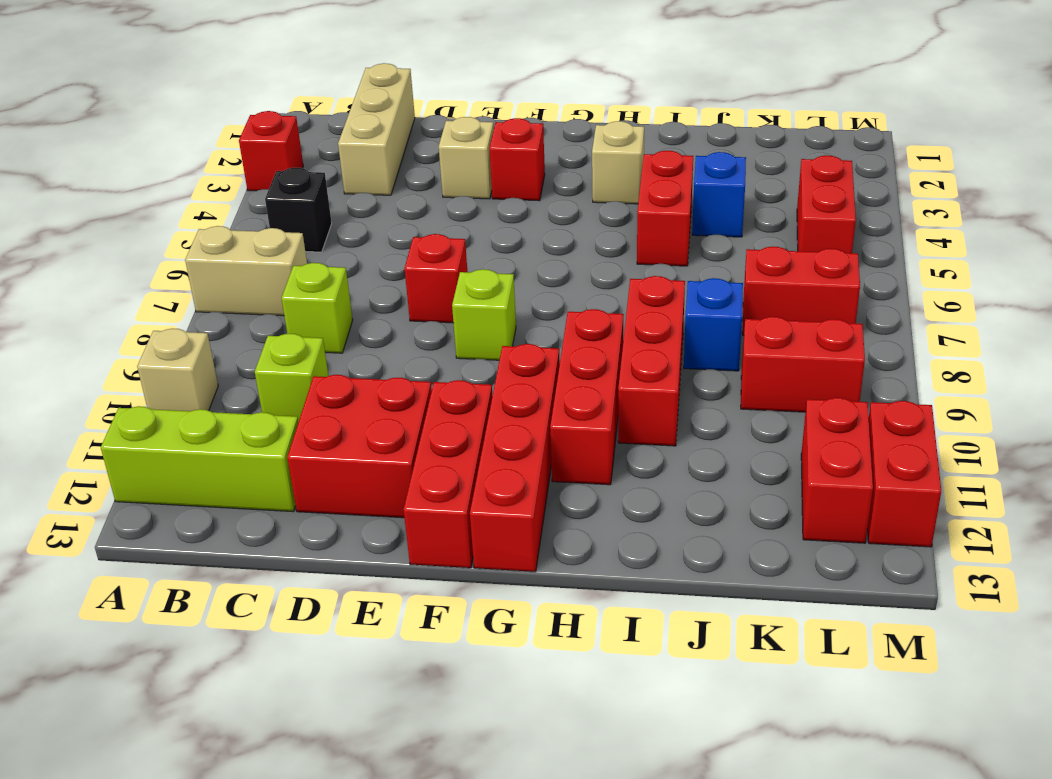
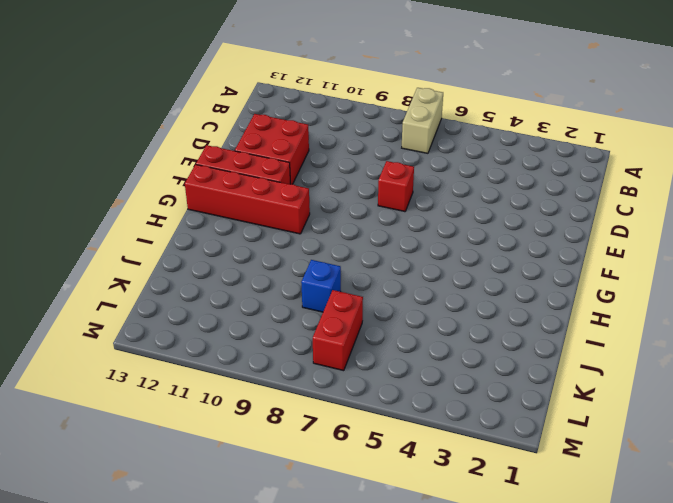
none -> red brick A3 level 1
none -> tan brick A10 level 1
none -> lime brick A12:C12 level 1

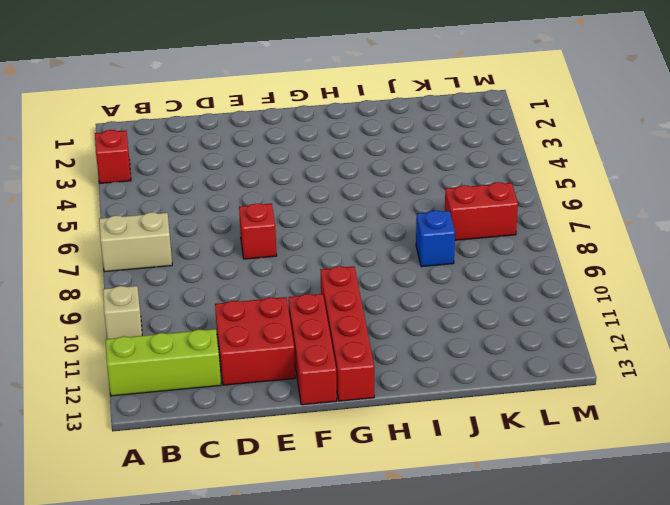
none -> black brick B5 level 1
none -> tan brick C1:C3 level 1
none -> lime brick C8 level 1

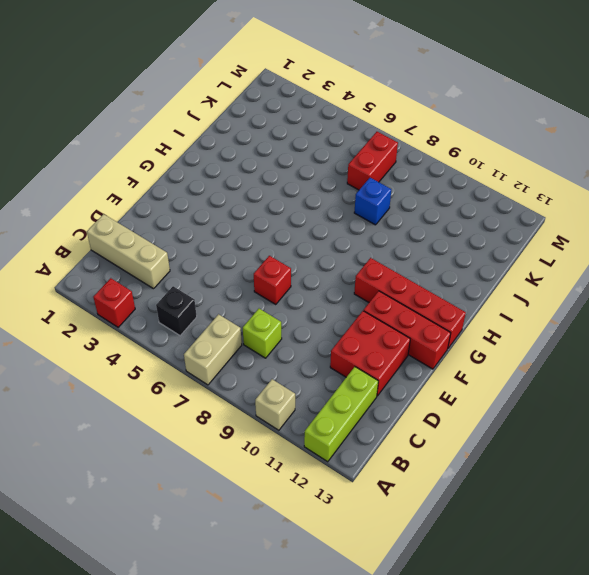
none -> lime brick C10 level 1
none -> tan brick E3 level 1
none -> red brick F3 level 1

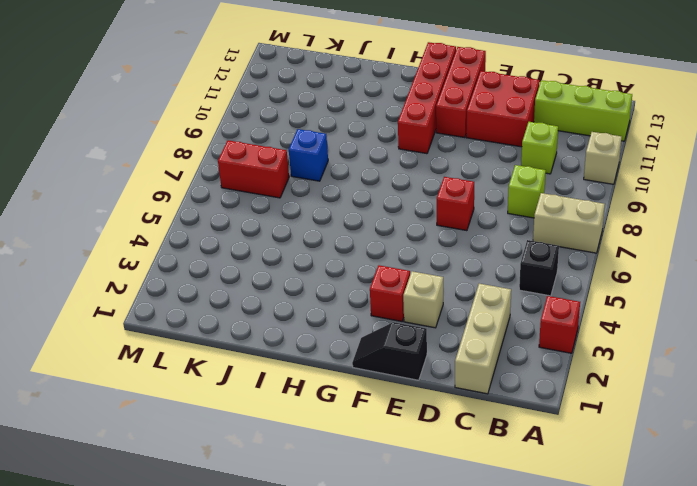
black slope E1:F1 level 1 top E -> none
none -> lime brick F8 level 1
none -> tan brick H3 level 1
none -> red brick H9:H11 level 1

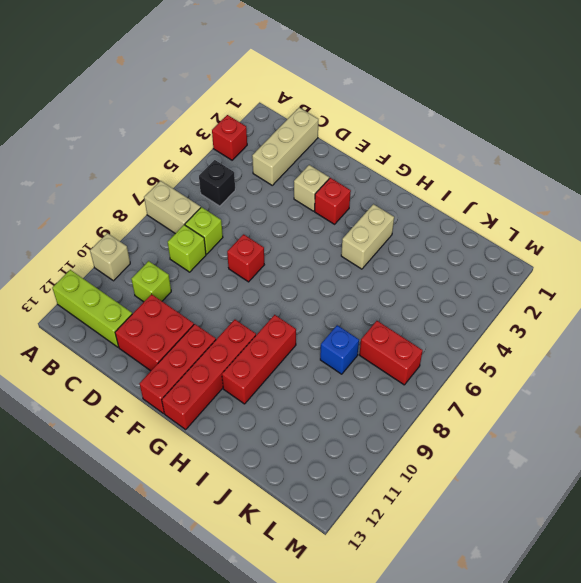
lime brick C7 level 1 -> lime brick F8 level 1
tan brick H3:H4 level 1 -> tan brick H3 level 1
none -> red brick I4:I5 level 1
none -> red brick I8:I10 level 1
none -> blue brick J4 level 1

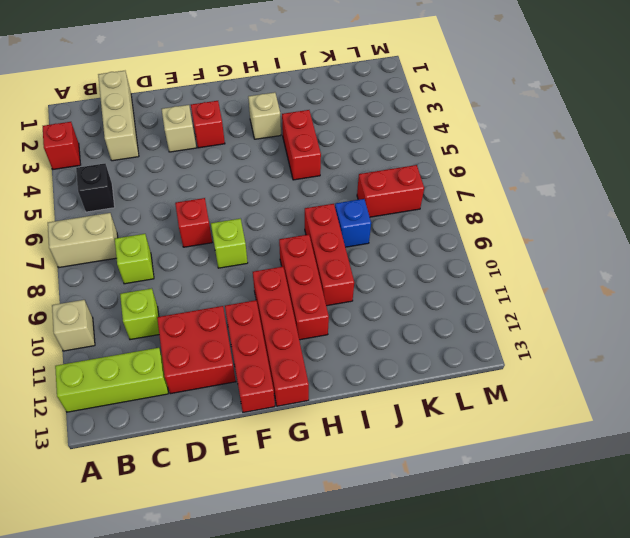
none -> blue brick J4 level 1
none -> red brick K9:L9 level 1
none -> red brick L4:L5 level 1

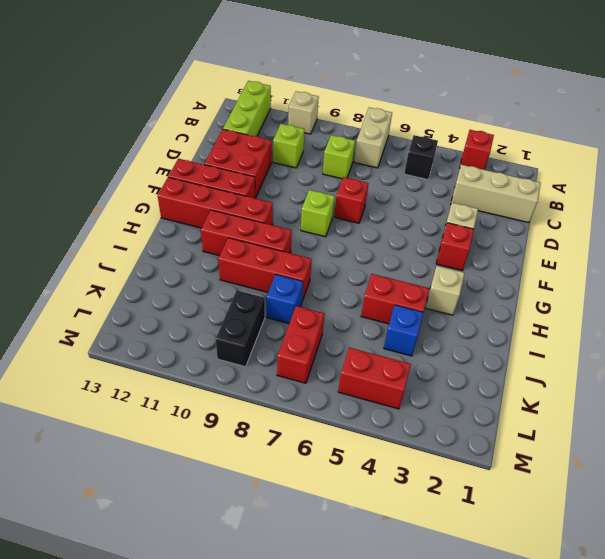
black brick K9:L9 level 1 -> red brick K9:L9 level 1
none -> red brick L11:L12 level 1
none -> red brick M11:M12 level 1

